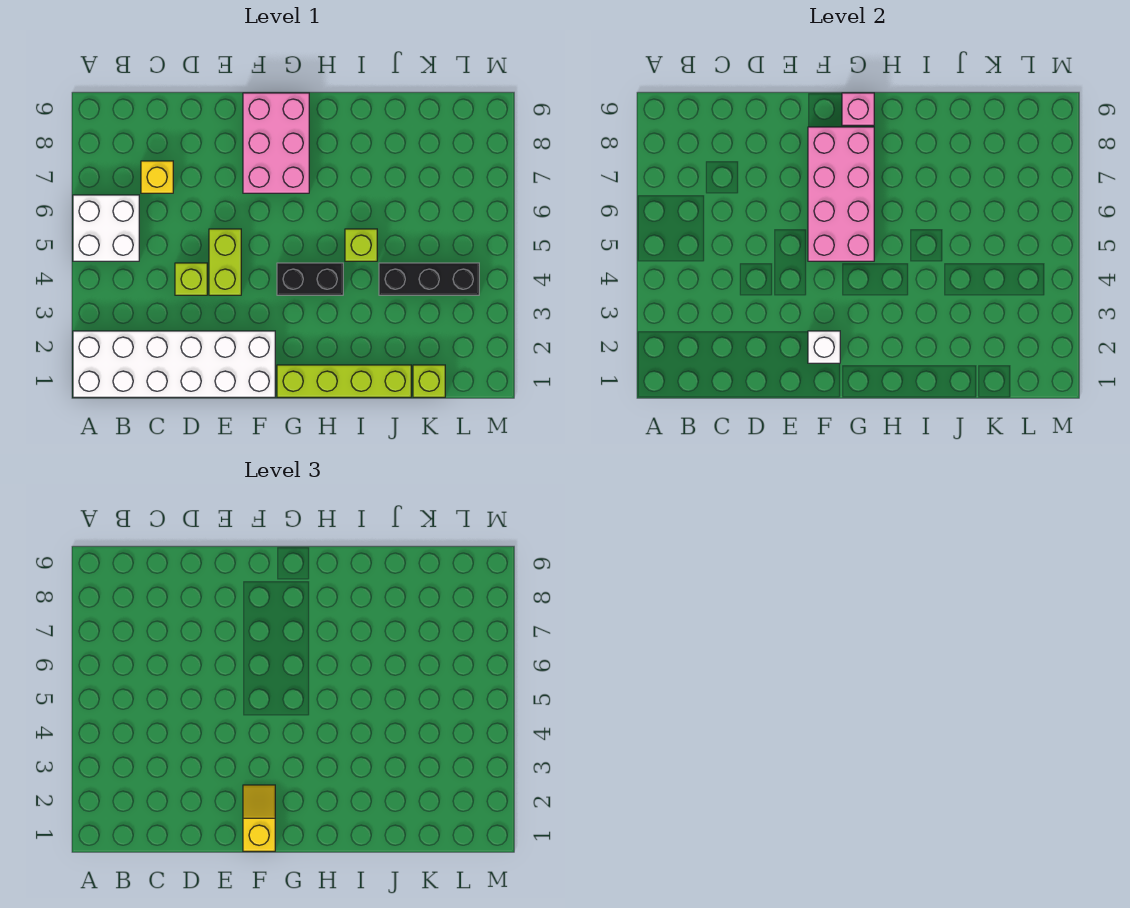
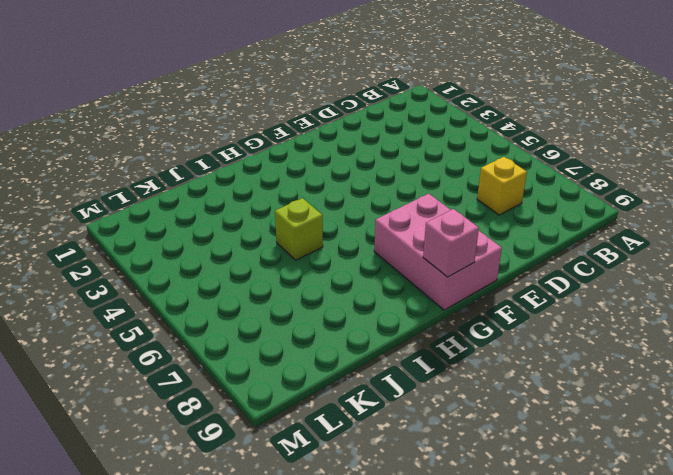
none -> white brick A1:F2 level 1
none -> white brick A5:B6 level 1
none -> lime brick D4 level 1

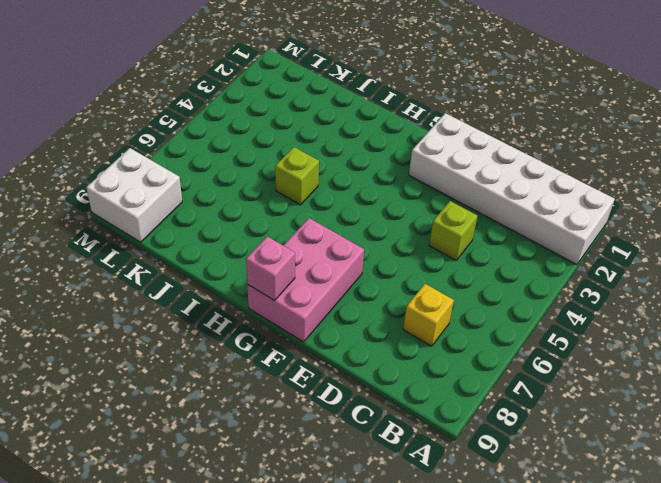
white brick L8:M9 level 1 -> white brick A5:B6 level 1
none -> lime brick E4:E5 level 1
none -> lime brick G1:J1 level 1
none -> black brick G4:H4 level 1

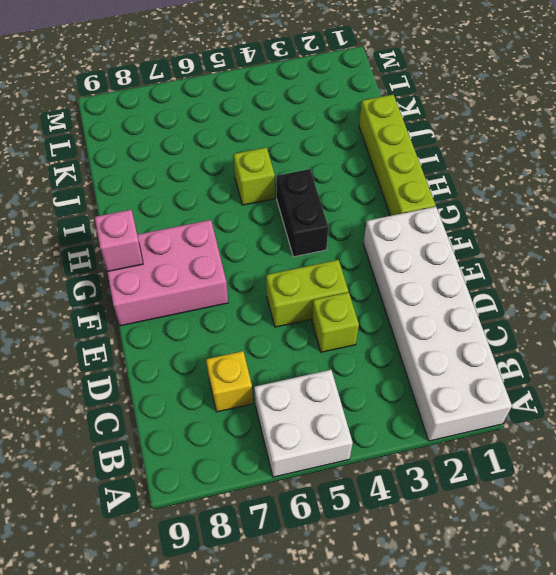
none -> black brick J4:L4 level 1
none -> lime brick K1 level 1
none -> white brick F2 level 2

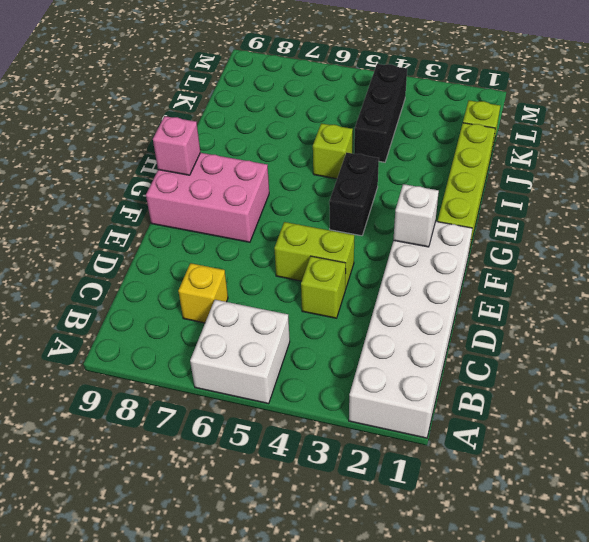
none -> pink brick F5:G8 level 2
none -> yellow slope F1:F2 level 3 top 1

